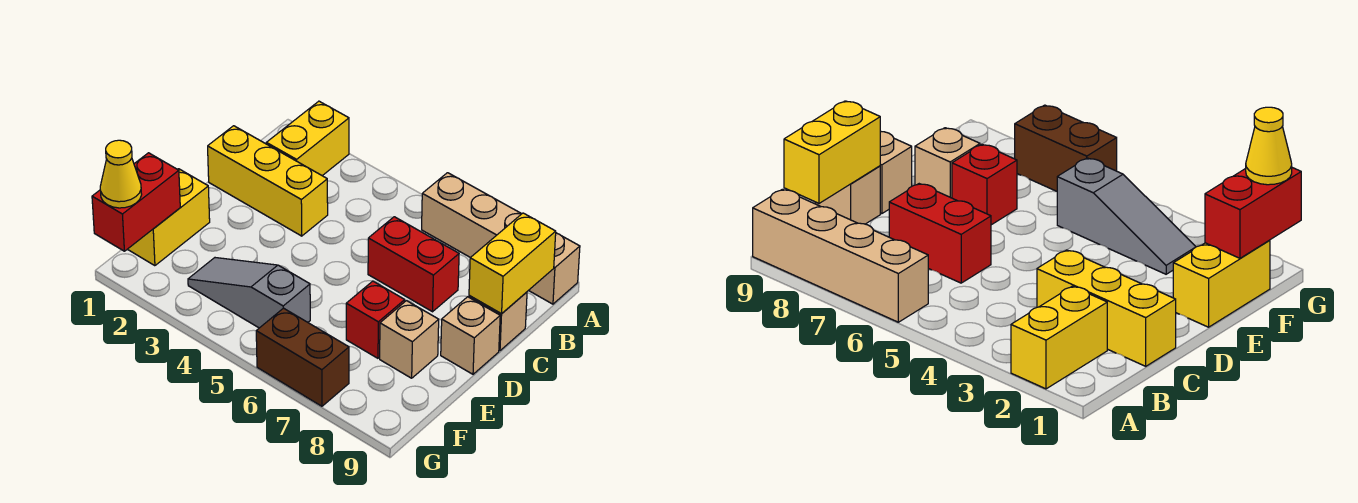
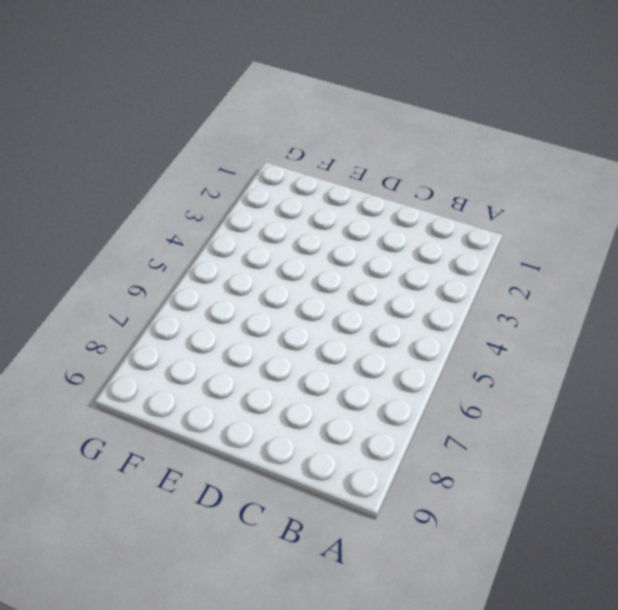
none -> yellow brick A2:B2 level 1
none -> tan brick A6:A9 level 1
none -> yellow brick C1:C3 level 1

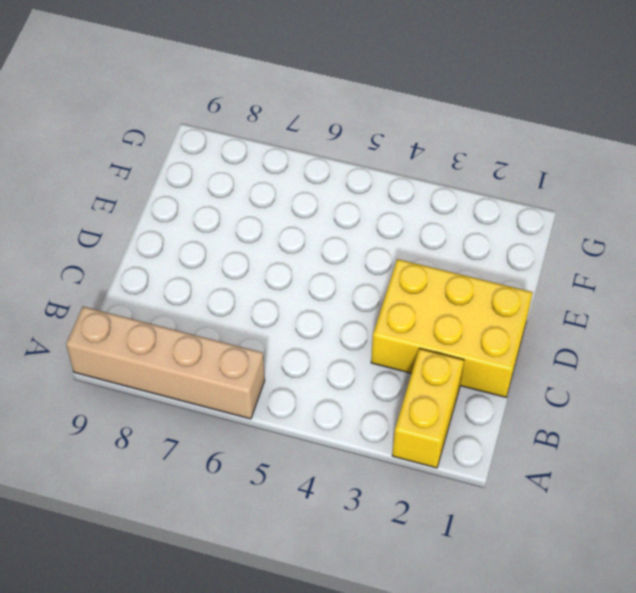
yellow brick C1:D3 level 1 -> yellow brick C1:C3 level 1
none -> red brick C6:C7 level 1
none -> tan brick C9 level 1
none -> tan brick D9 level 1

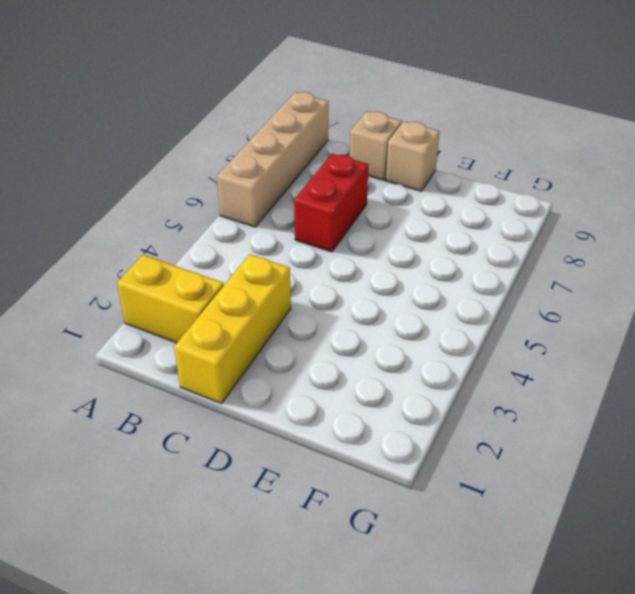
none -> yellow brick E1:F1 level 1
none -> red brick E7 level 1
none -> tan brick E8 level 1

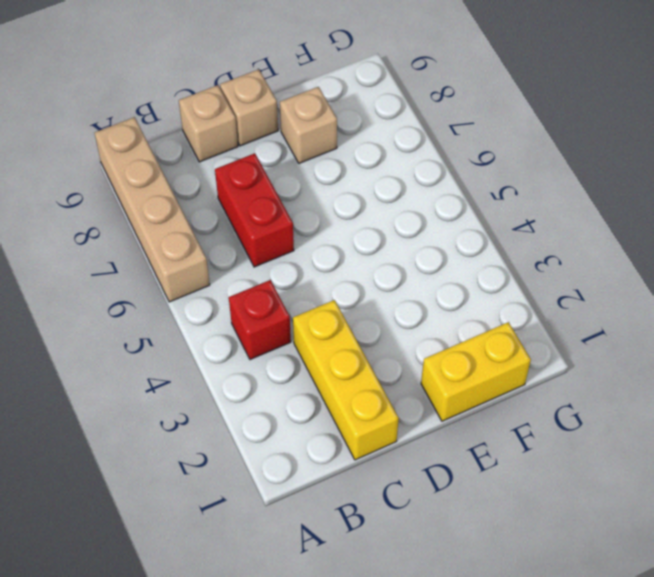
red brick B4 level 1 -> red brick E7 level 1
none -> yellow brick A2:B2 level 1
none -> grey slope F3:F5 level 1 top 5
none -> brown brick G6:G7 level 1

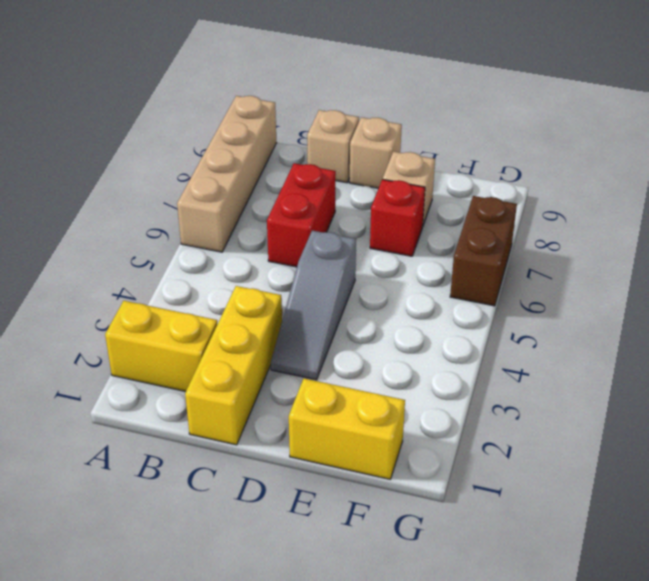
grey slope D3:D5 level 1 top 5 -> grey slope F3:F5 level 1 top 5
none -> yellow brick B9:C9 level 2
none -> red brick F1:G1 level 2
none -> yellow cone G1 level 3

